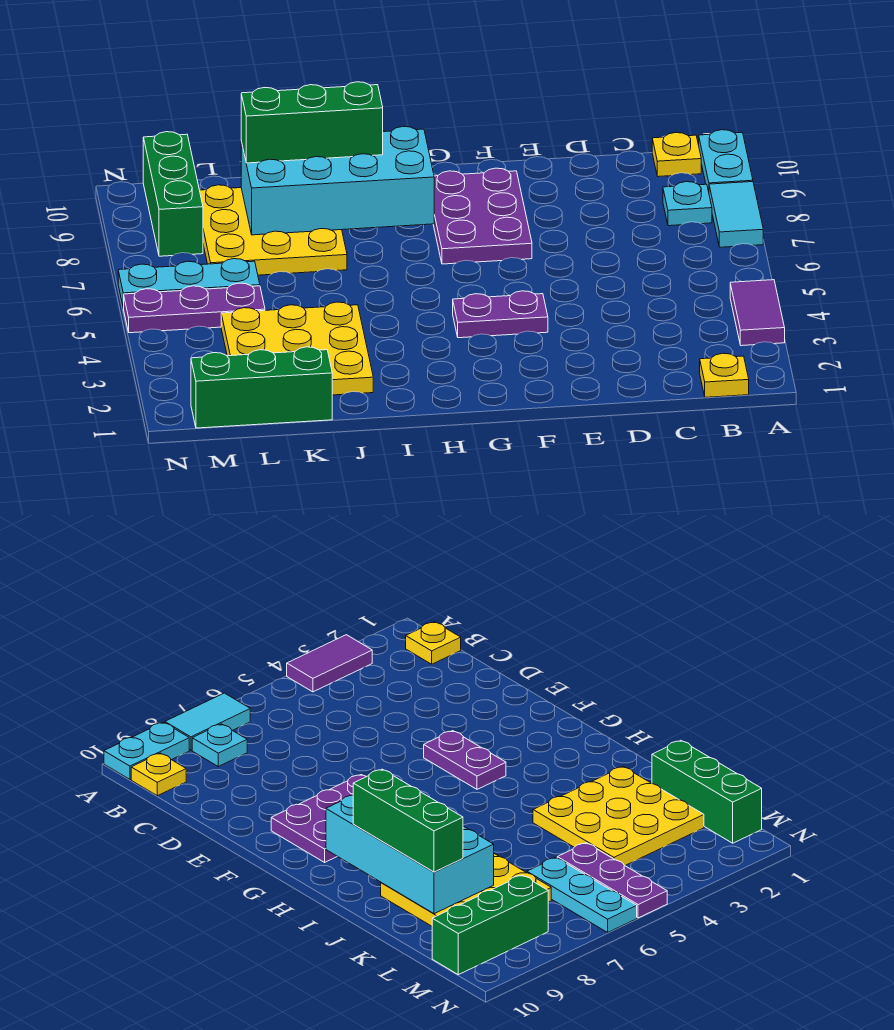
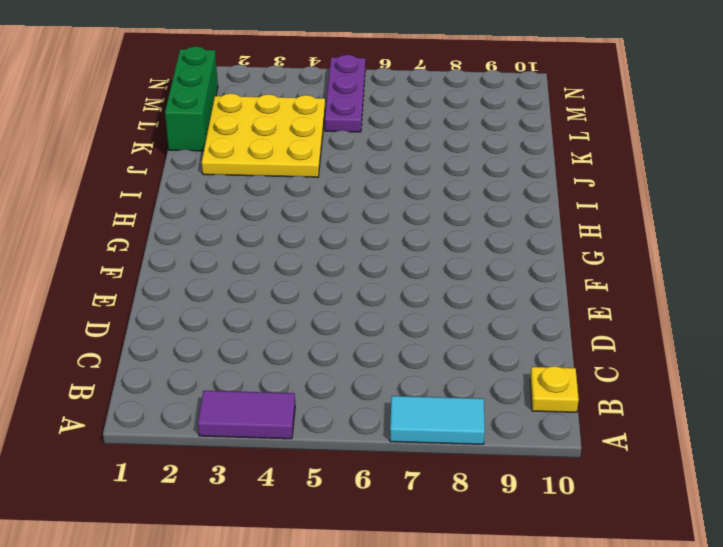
none -> cyan plate A9:A10 level 1
none -> yellow plate B1 level 1
none -> cyan plate B8 level 1

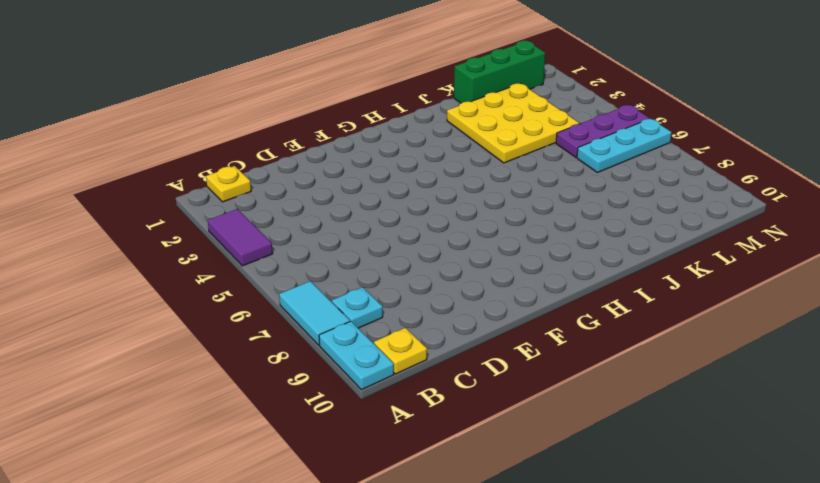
none -> purple plate F4:G4 level 1
none -> purple plate F7:G9 level 1
none -> yellow plate J7:L9 level 1

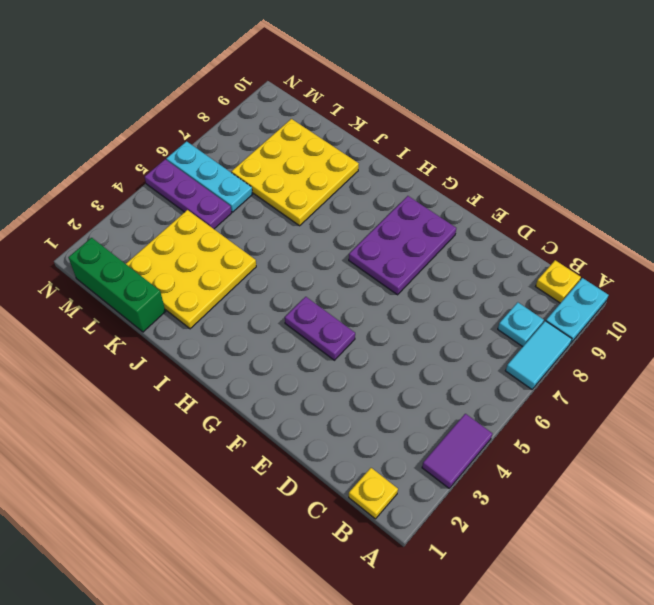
none -> green brick M8:M10 level 1
none -> cyan brick H8:K9 level 2
none -> green brick I9:K9 level 3

